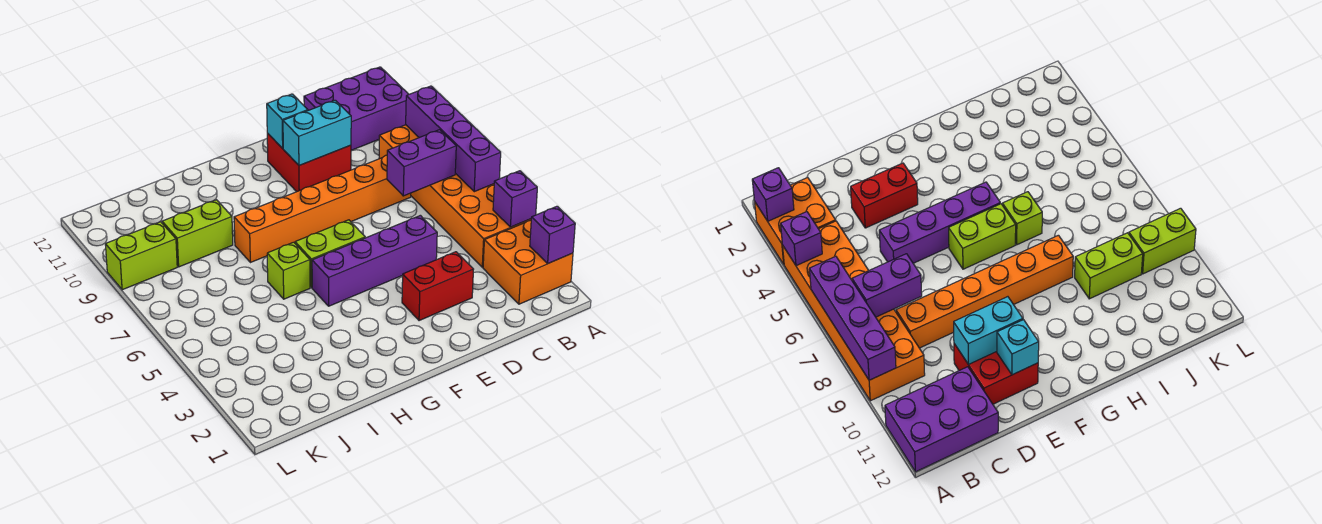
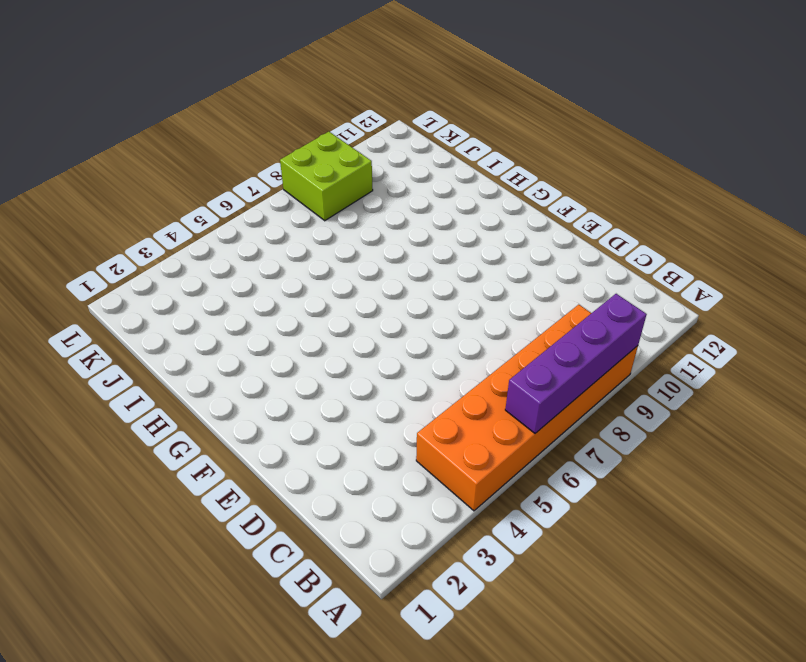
lime brick K8:L9 level 1 -> lime brick K9:L9 level 1
none -> orange brick A2:B3 level 1
none -> purple brick A11:C12 level 1
none -> orange brick C8:H8 level 1

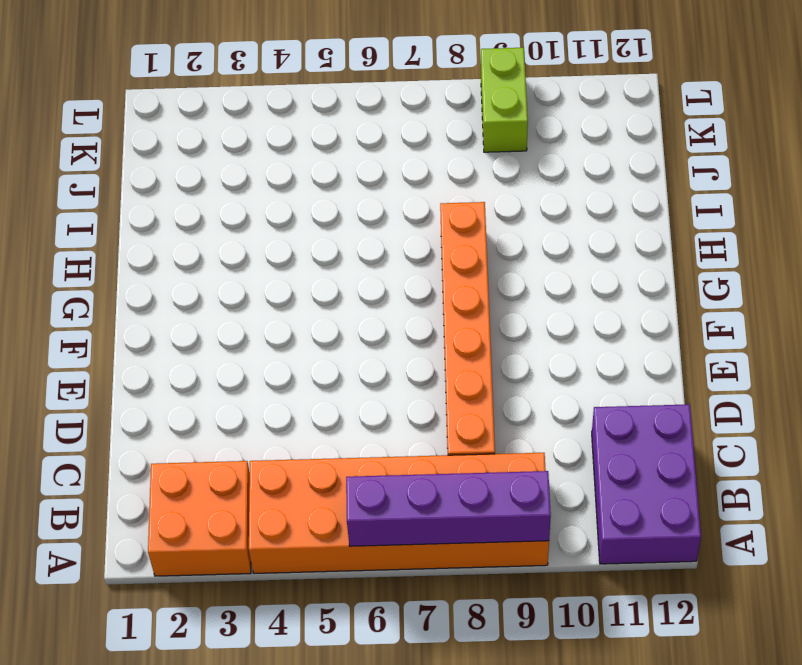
none -> red brick D3:E3 level 1
none -> purple brick D5:G5 level 1
none -> red brick D10:E11 level 1

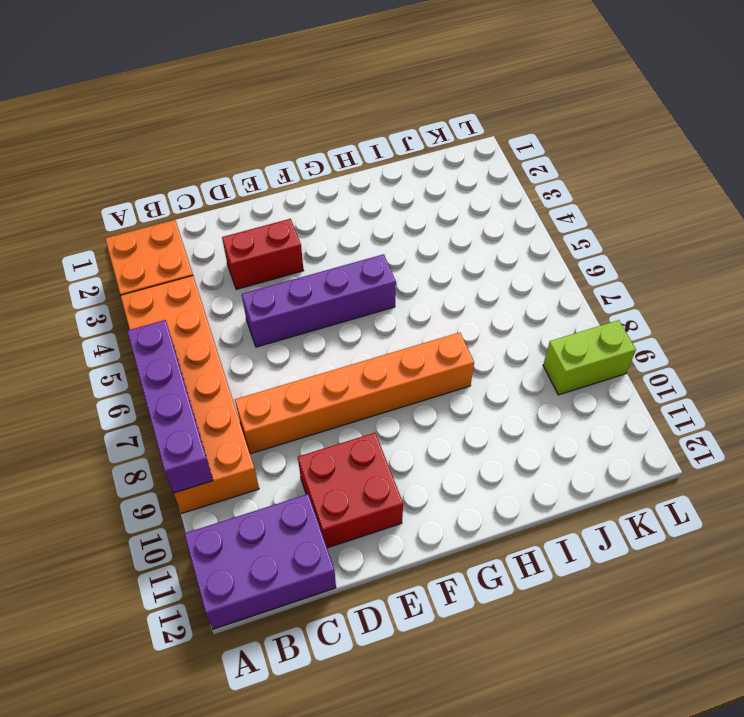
none -> lime brick F6:G6 level 1
none -> lime brick H6 level 1
none -> lime brick I9:J9 level 1

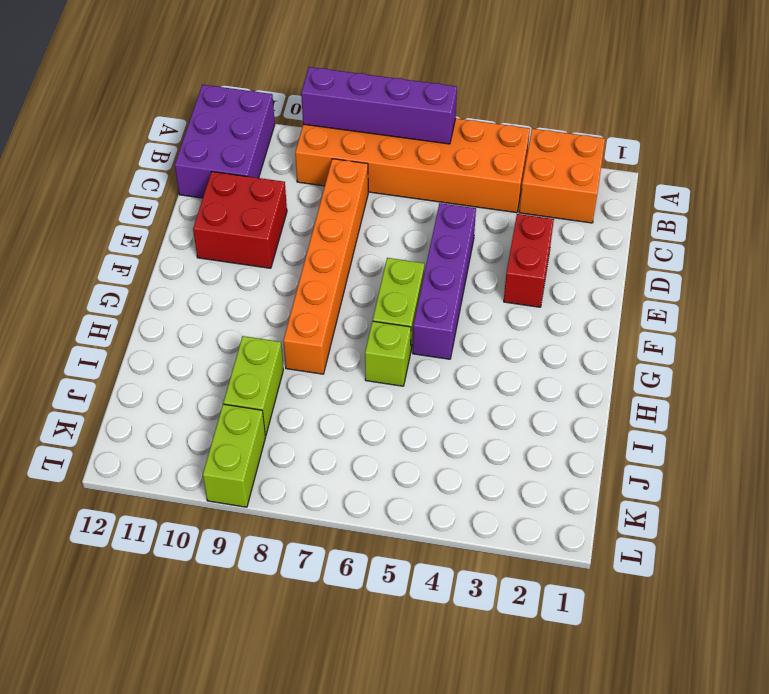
none -> purple brick A2 level 2
none -> purple brick A4 level 2
none -> purple brick B7:C7 level 2

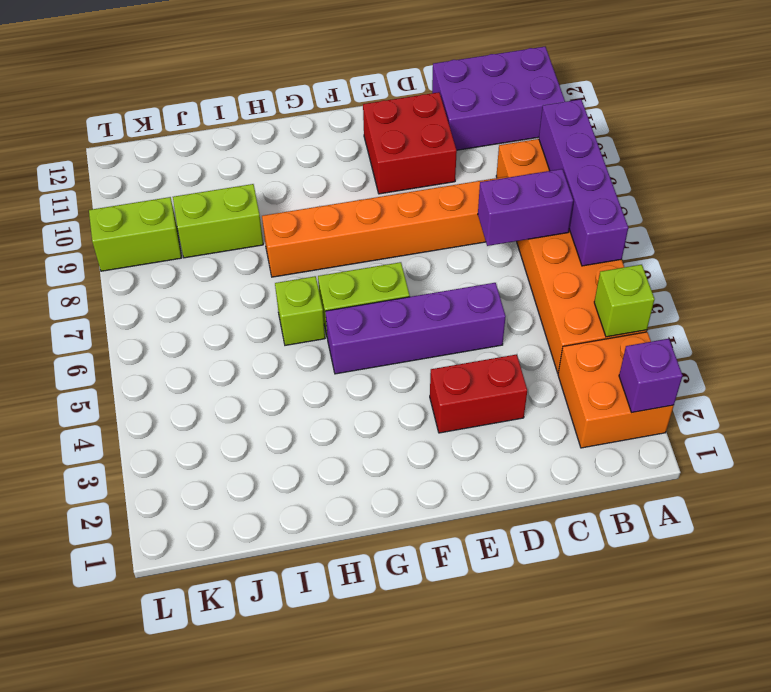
lime brick A4 level 2 -> purple brick A4 level 2
none -> cyan brick D10:E10 level 2
none -> cyan brick E11 level 2

